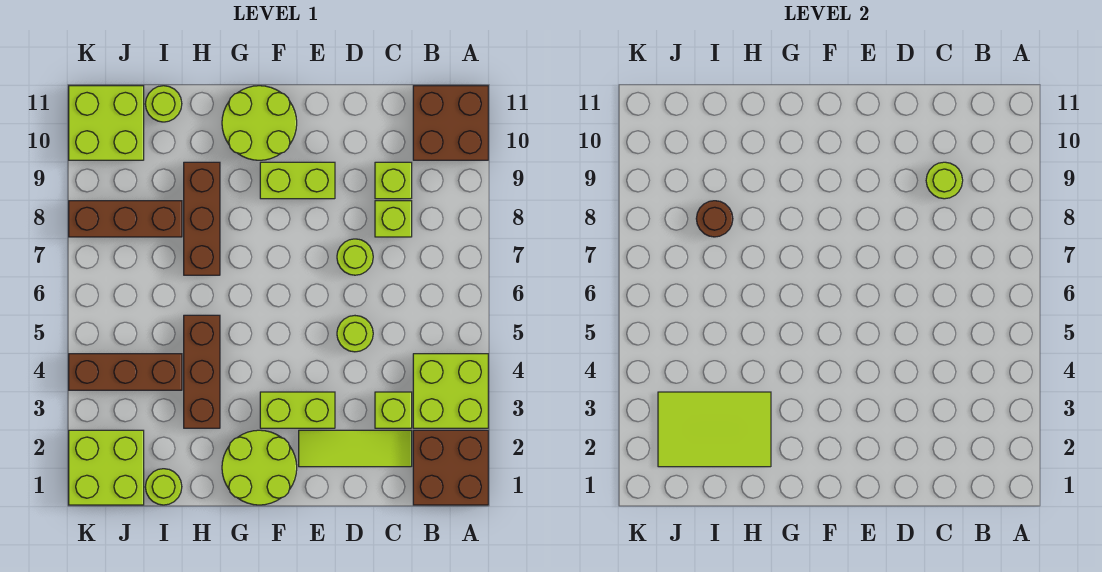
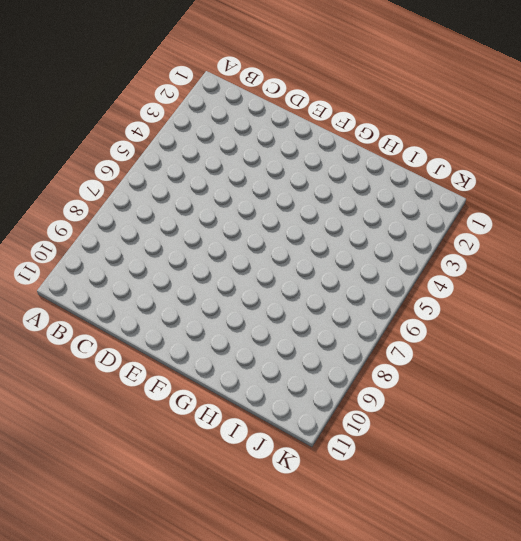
none -> brown brick A1:B2 level 1
none -> lime brick A3:B4 level 1
none -> brown brick A10:B11 level 1

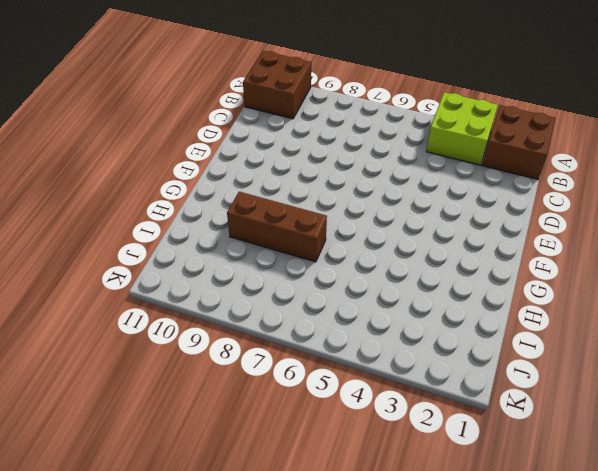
none -> lime tile C2:E2 level 1
none -> lime brick C3 level 1
none -> lime brick C8 level 1

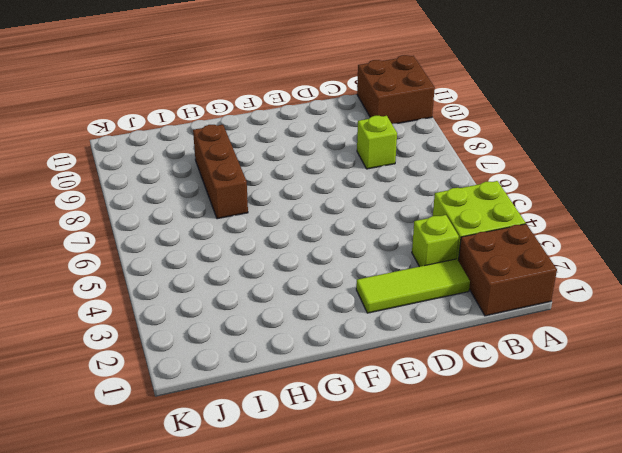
none -> lime brick C9 level 1
none -> lime round brick D5 level 1
none -> lime round brick D7 level 1

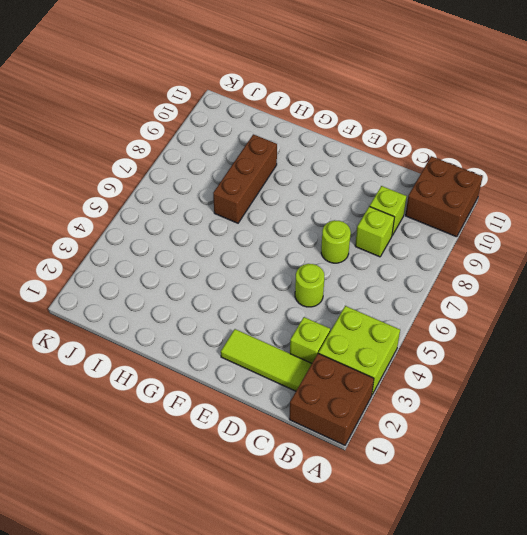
none -> lime brick E3:F3 level 1
none -> lime brick E9:F9 level 1
none -> lime round brick F1:G2 level 1

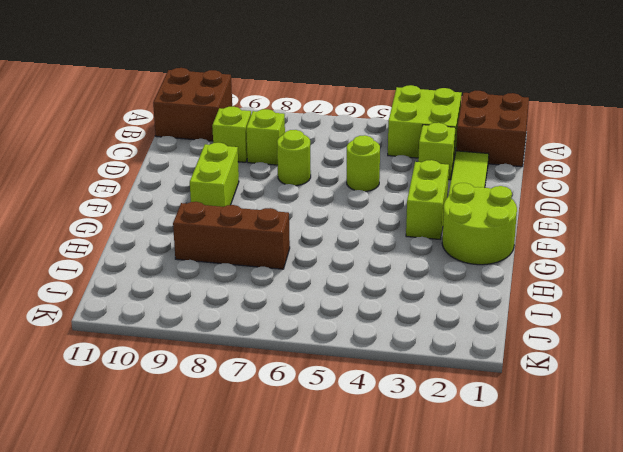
none -> lime round brick F10:G11 level 1
none -> brown brick H3:H5 level 1
none -> lime round brick I1 level 1

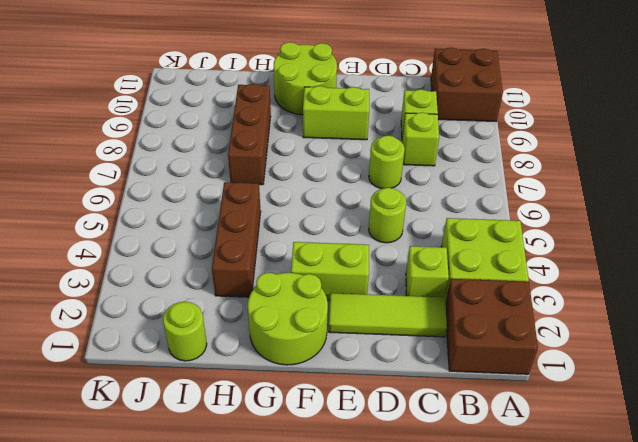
none -> brown brick I4:K4 level 1
none -> brown brick I8:K8 level 1
none -> lime round brick I11 level 1

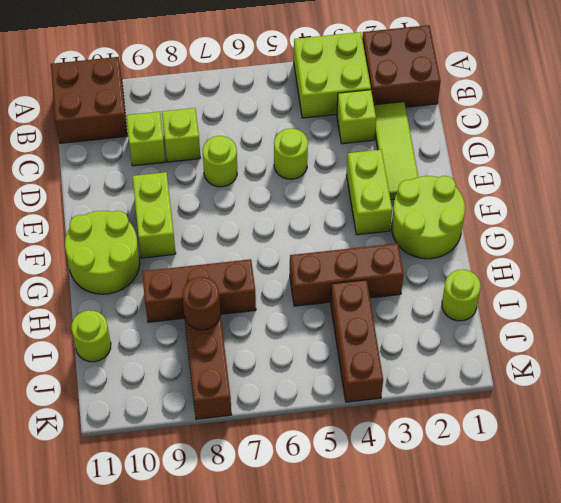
none -> lime brick J1:K2 level 1
none -> lime brick J10:K11 level 1
none -> lime round brick C9 level 2

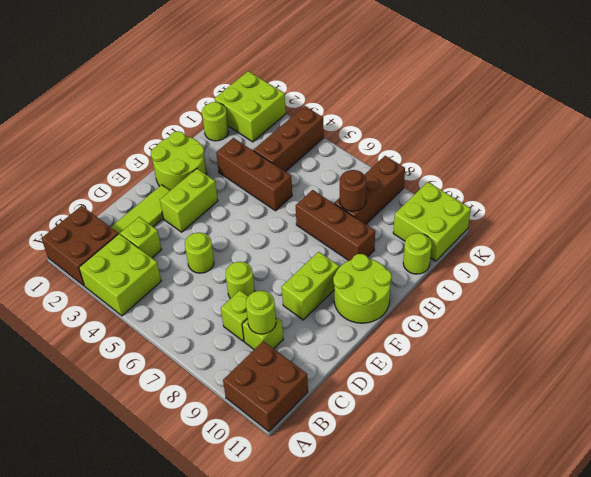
none -> lime tile H2:J3 level 2

